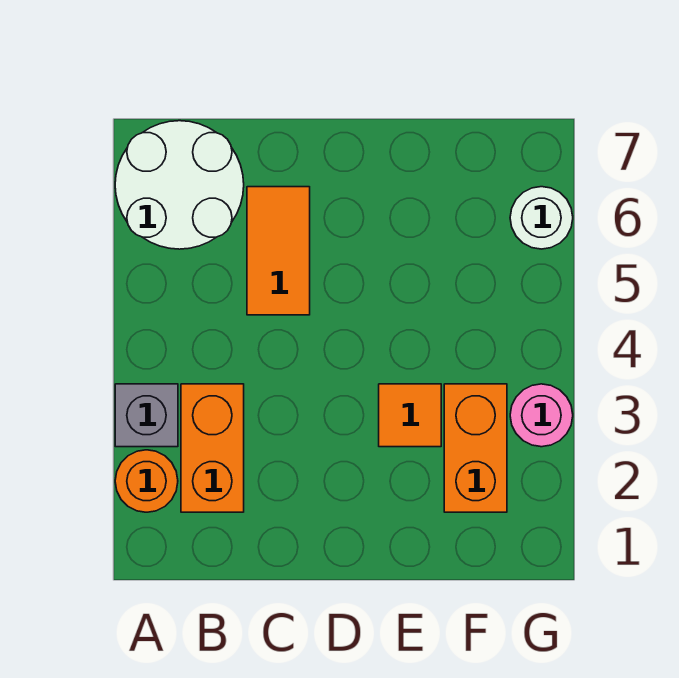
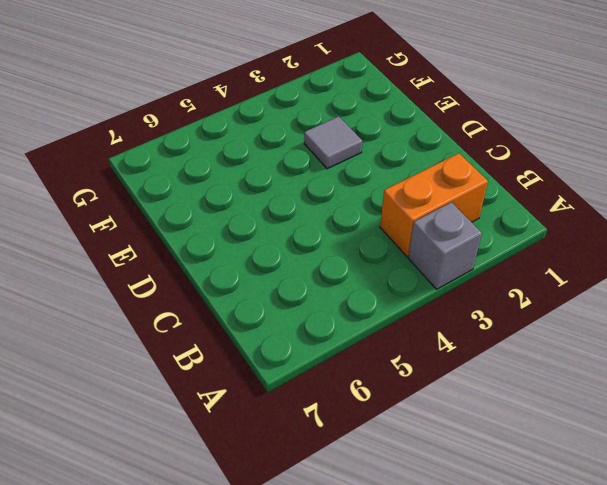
grey tile E3 level 1 -> orange tile E3 level 1
none -> orange round brick A2 level 1
none -> white round brick A6:B7 level 1

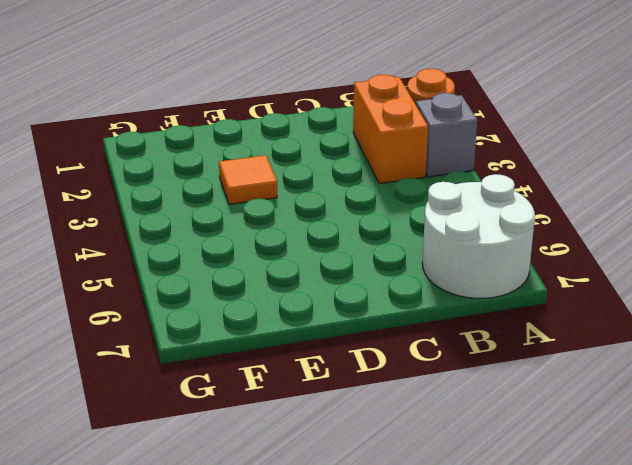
none -> orange tile C5:C6 level 1
none -> orange brick F2:F3 level 1

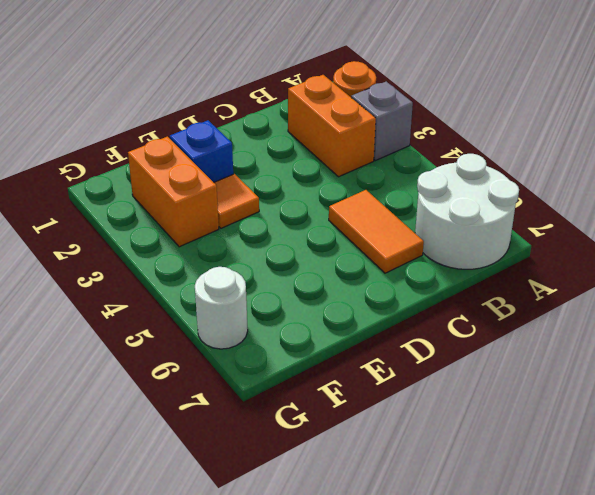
blue brick E2 level 1 -> none
none -> pink round brick G3 level 1

